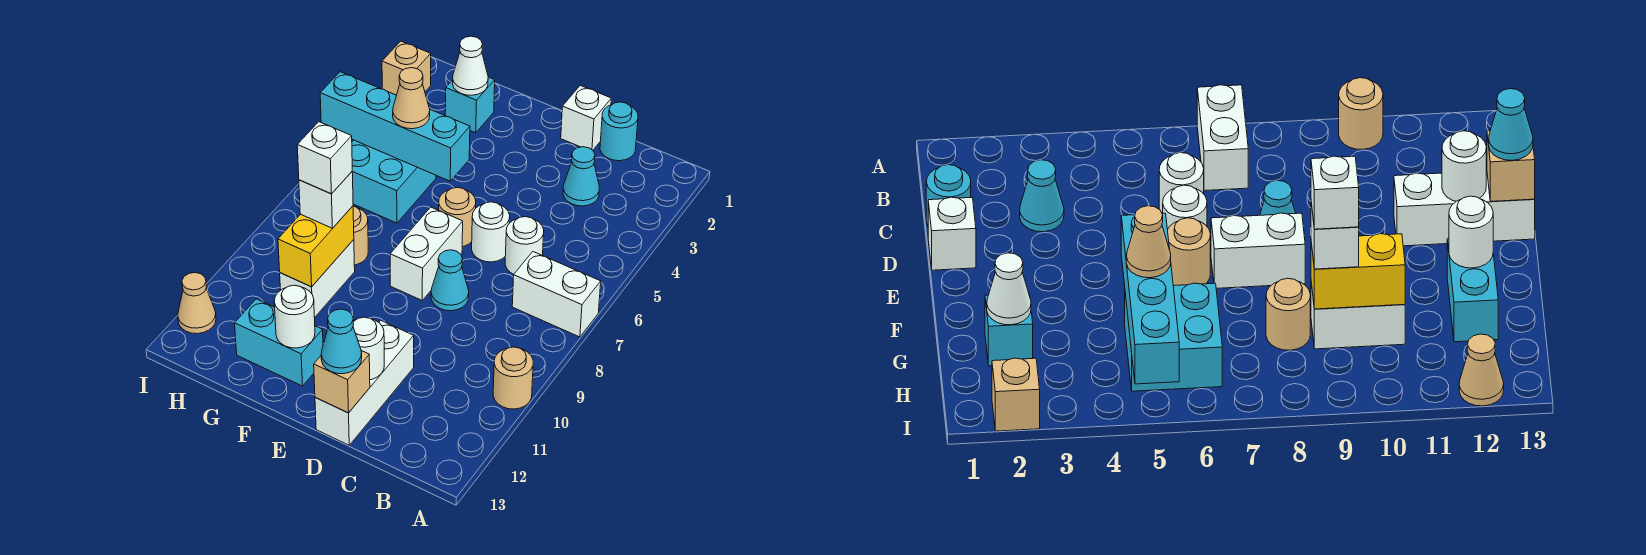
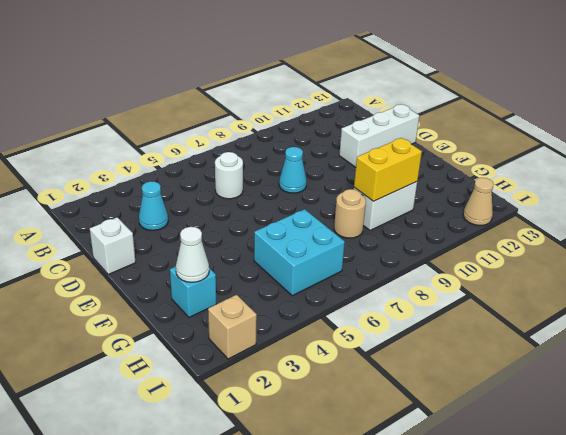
none -> white brick A7:B7 level 1
none -> tan round brick A10 level 1
none -> cyan round brick C1 level 1

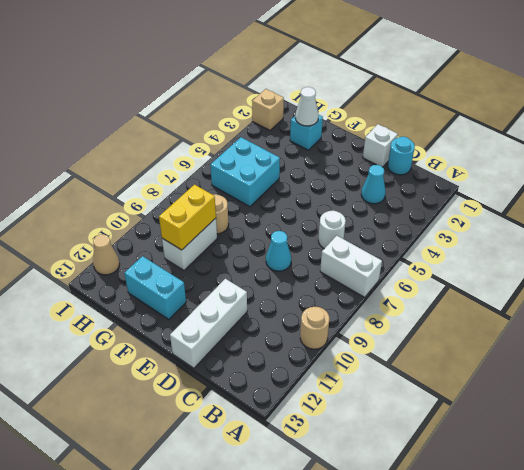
none -> white round brick D6 level 1
none -> tan round brick E6 level 1
none -> white brick E7:E8 level 1

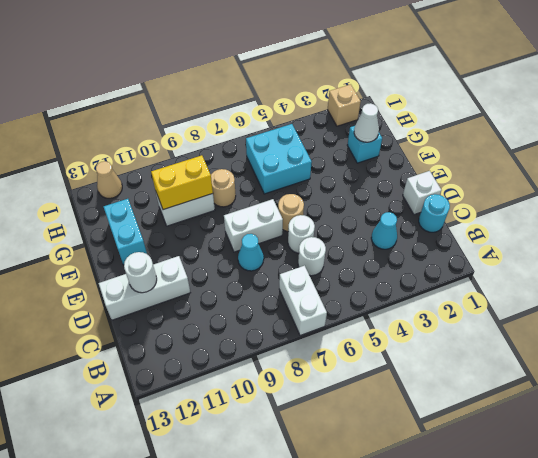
none -> tan round brick A10 level 1
none -> tan brick D13 level 2
none -> cyan brick F5:I5 level 2

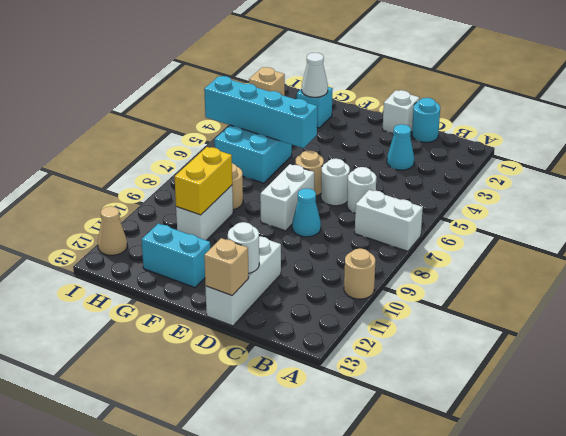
none -> white round brick F12 level 2
none -> cyan cone D13 level 3
none -> tan cone G5 level 3

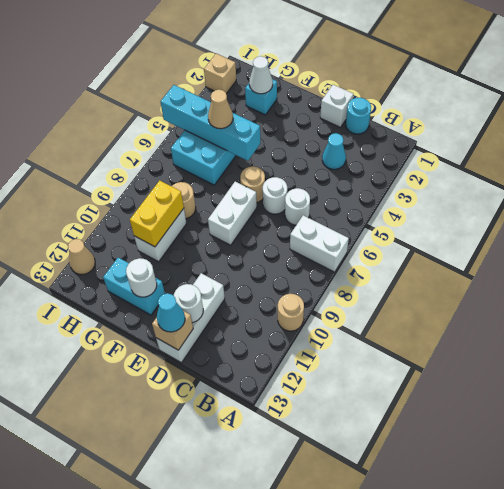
none -> cyan cone D8 level 1
none -> white brick G9 level 3
none -> white brick G9 level 4

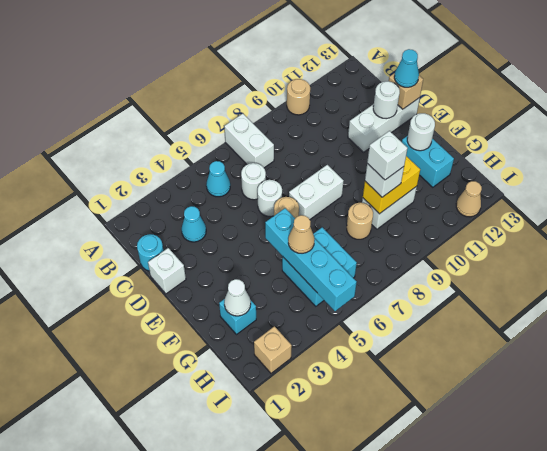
cyan cone B5 level 1 -> cyan cone D8 level 1

